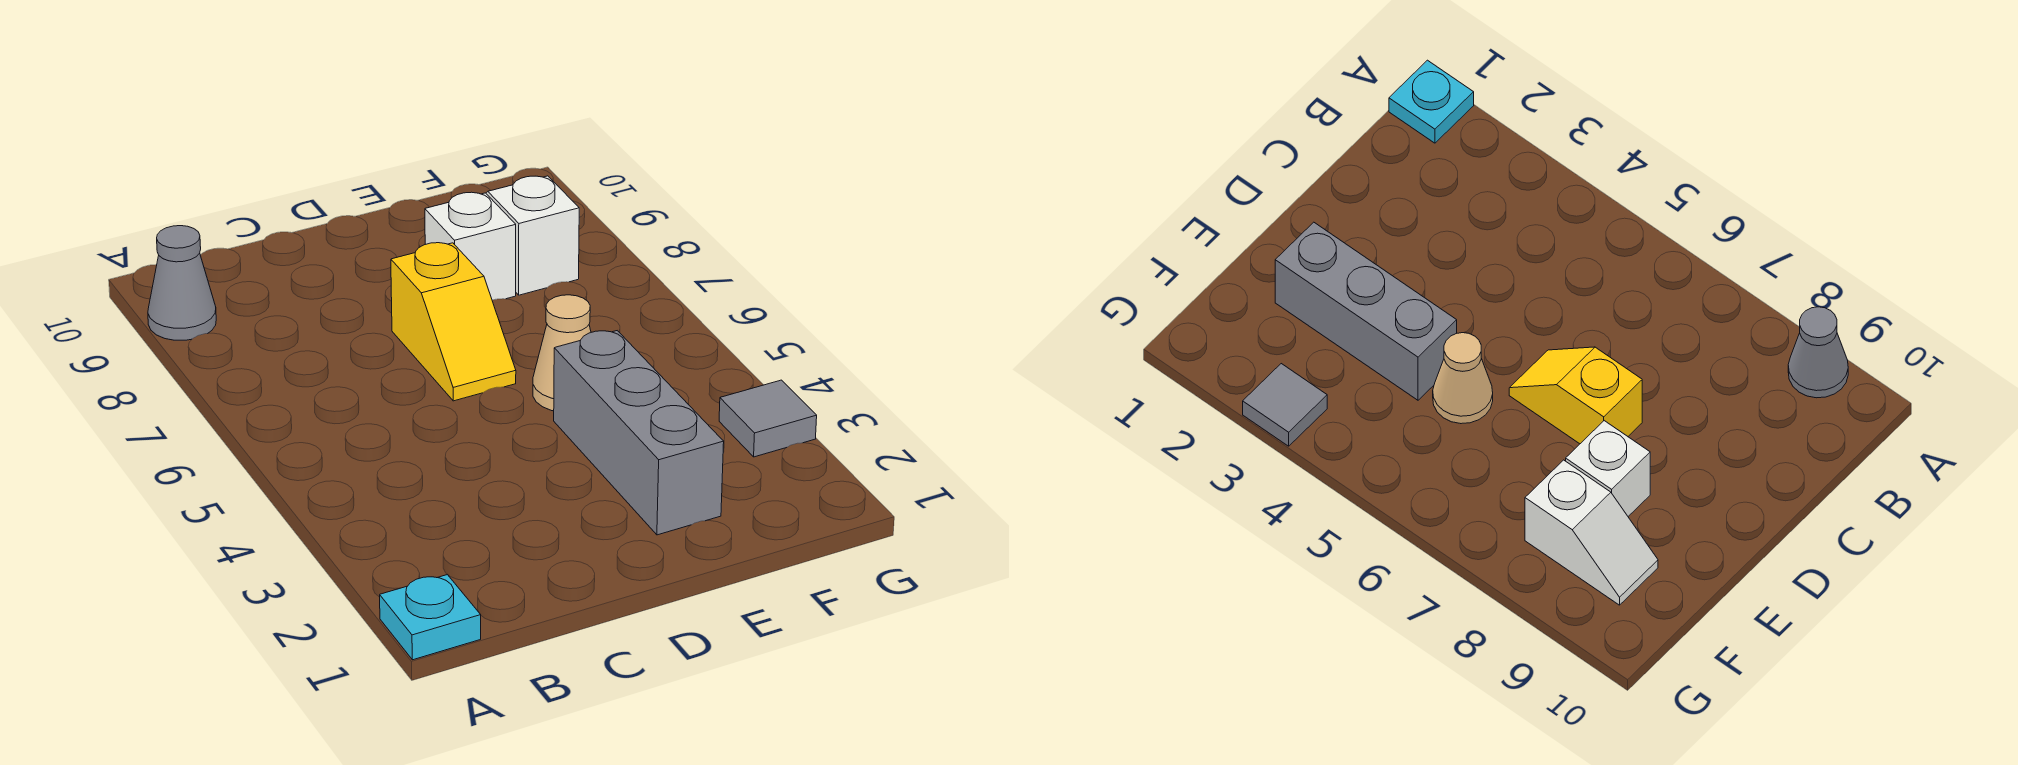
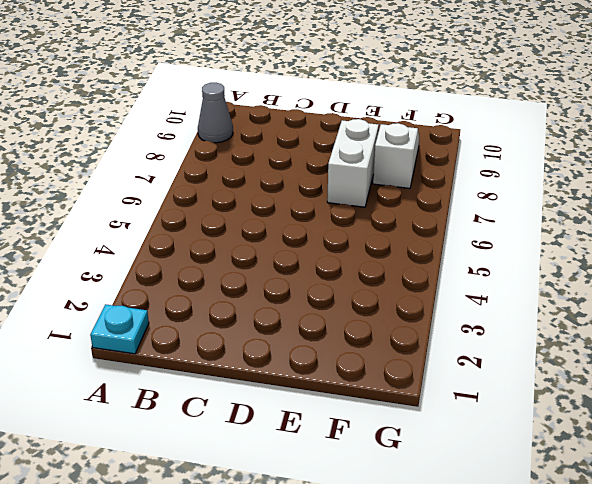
white brick E7:E8 level 1 -> white brick E8 level 1
none -> yellow slope D6:D7 level 1 top 7
none -> grey brick E2:E4 level 1

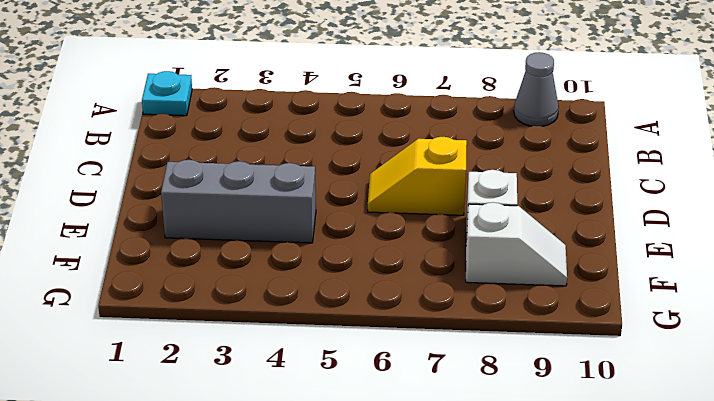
none -> tan cone E5 level 1
none -> grey tile G3 level 1

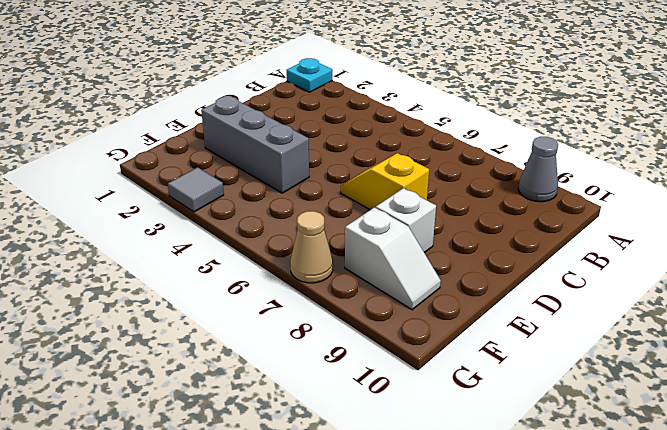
tan cone G7 level 1 -> tan cone E5 level 1

